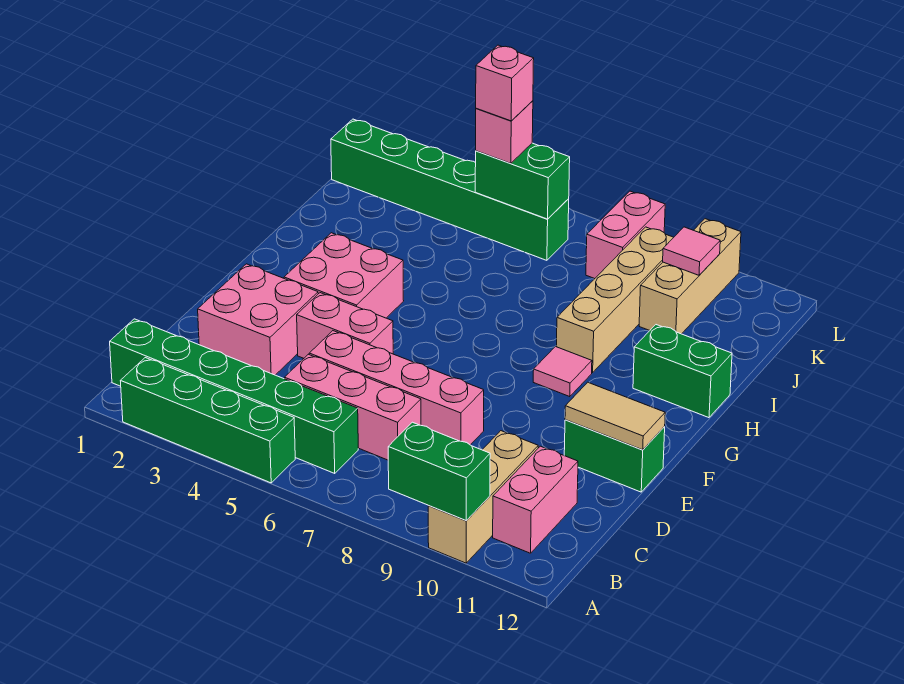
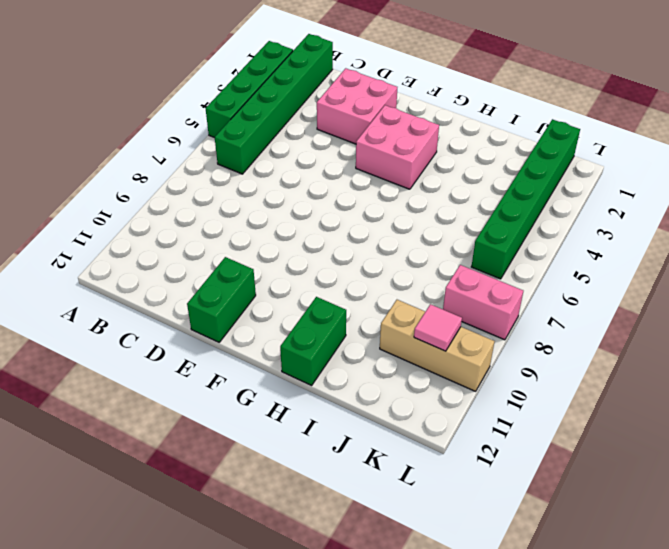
none -> tan brick A10:C10 level 1
none -> pink brick B11:C11 level 1
none -> pink brick C5:C7 level 1

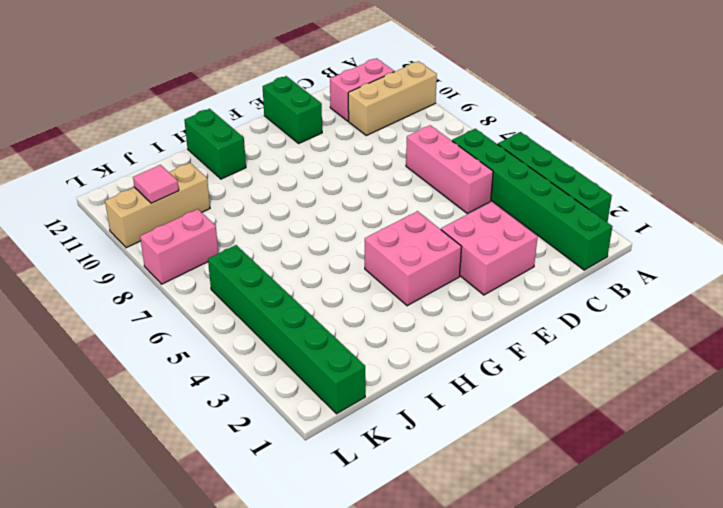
none -> pink brick D5:D8 level 1
none -> pink brick E4:E5 level 1
none -> pink tile G9 level 1

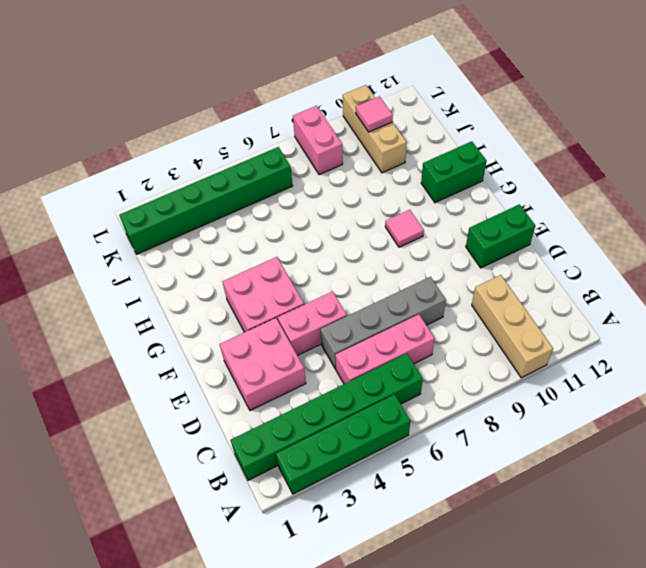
grey brick D5:D8 level 1 -> pink brick D5:D8 level 1
none -> pink brick B11:C11 level 1
none -> tan brick H9:K9 level 1
none -> green brick A9:A10 level 2

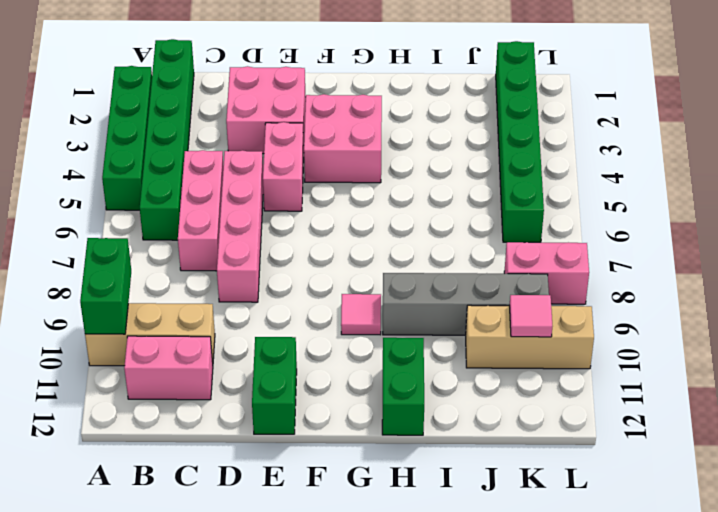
grey brick H9:K9 level 1 -> tan brick H9:K9 level 1
none -> tan tile E11:E12 level 2
none -> green brick K5:K6 level 2
none -> pink brick K5 level 3

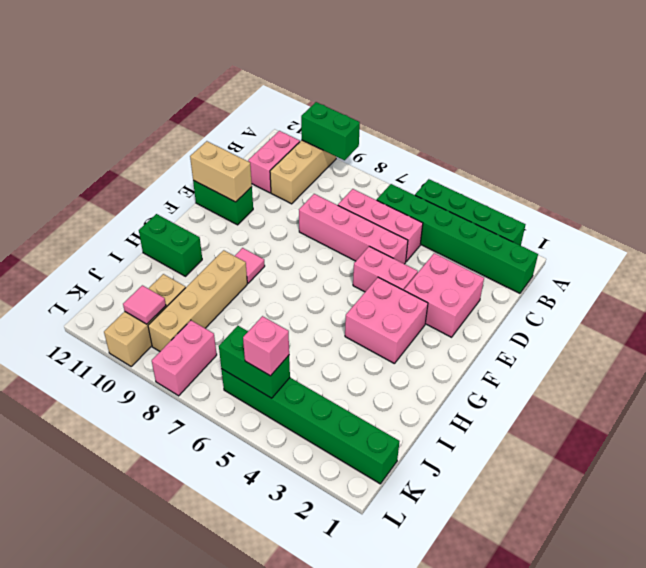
tan brick E11:E12 level 2 -> tan tile E11:E12 level 2
none -> pink brick K5 level 4

